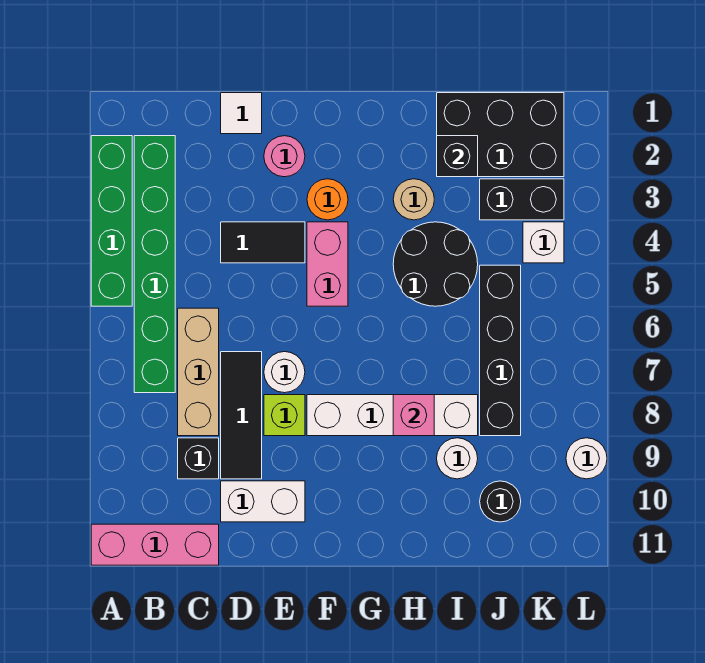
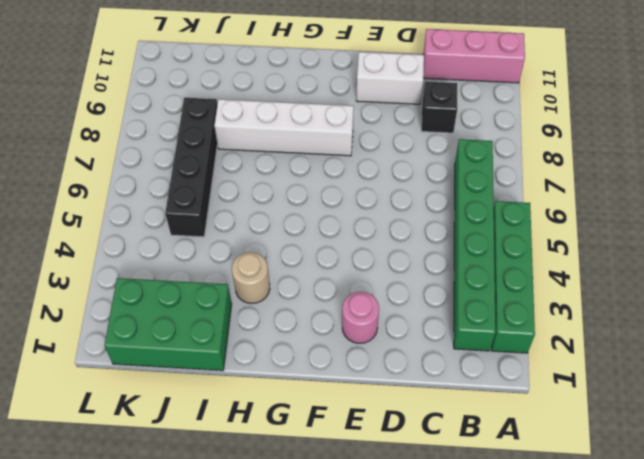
green brick I1:K2 level 1 -> black brick I1:K2 level 1
none -> tan brick C6:C8 level 1
none -> white tile D1 level 1
none -> black tile D4:E4 level 1

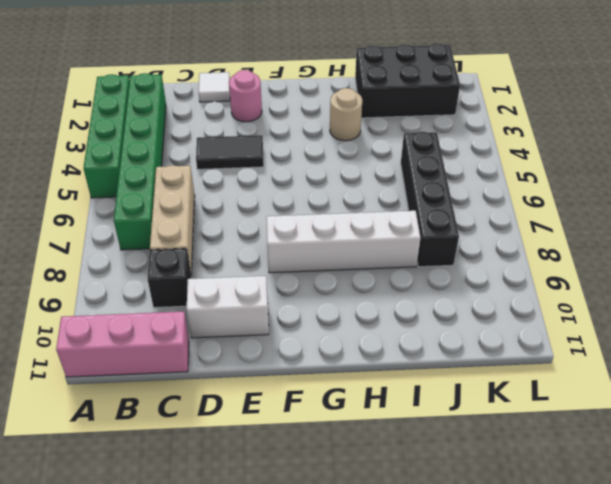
none -> black tile D7:D9 level 1
none -> white round brick E7 level 1
none -> lime brick E8 level 1

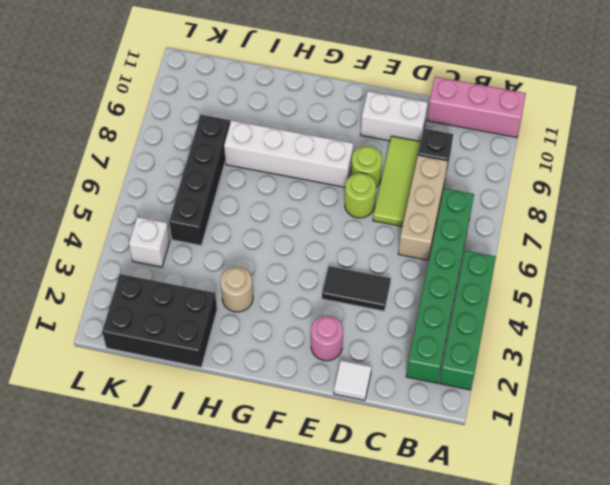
lime tile D7:D9 level 1 -> black tile D7:D9 level 1
lime round brick E7 level 1 -> white round brick E7 level 1
lime round brick E8 level 1 -> lime brick E8 level 1
none -> orange round brick F3 level 1
none -> pink brick F4:F5 level 1
none -> black round brick H4:I5 level 1

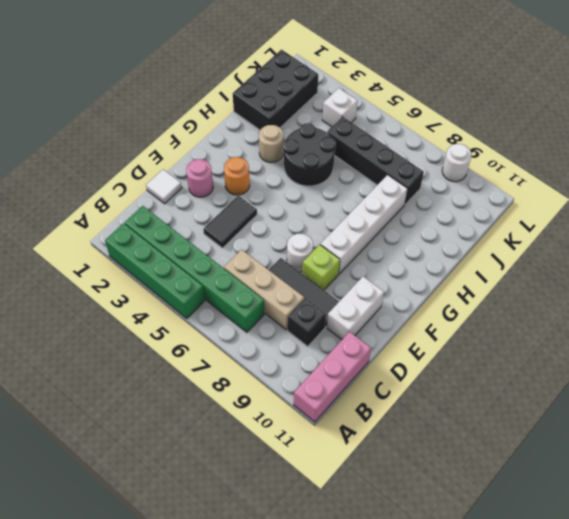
none -> pink brick F4:F5 level 1
none -> white round brick I9 level 1
none -> black brick J3:K3 level 1

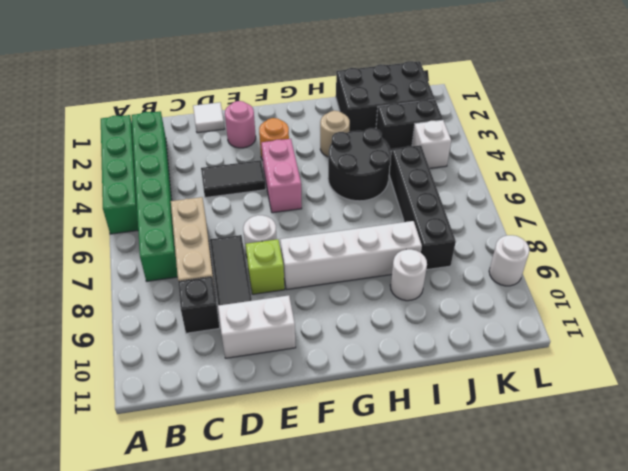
none -> pink brick A11:C11 level 1
none -> black round brick J10 level 1
none -> pink brick H8 level 2

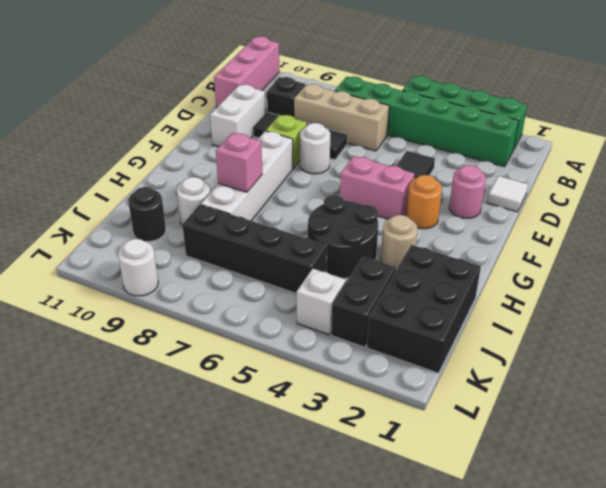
none -> black brick I2 level 2

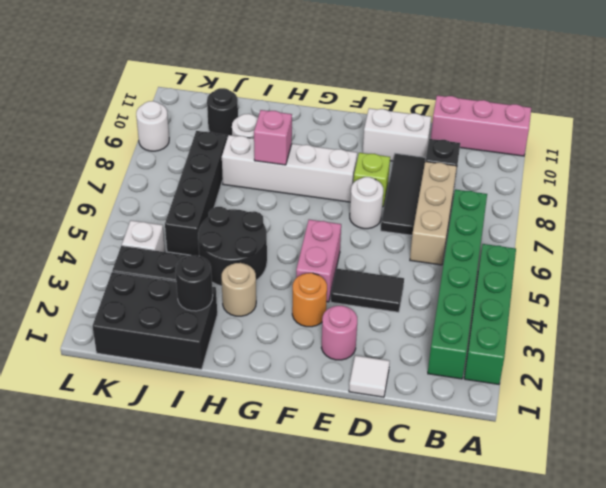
black round brick I2 level 2 -> black brick I2 level 2

